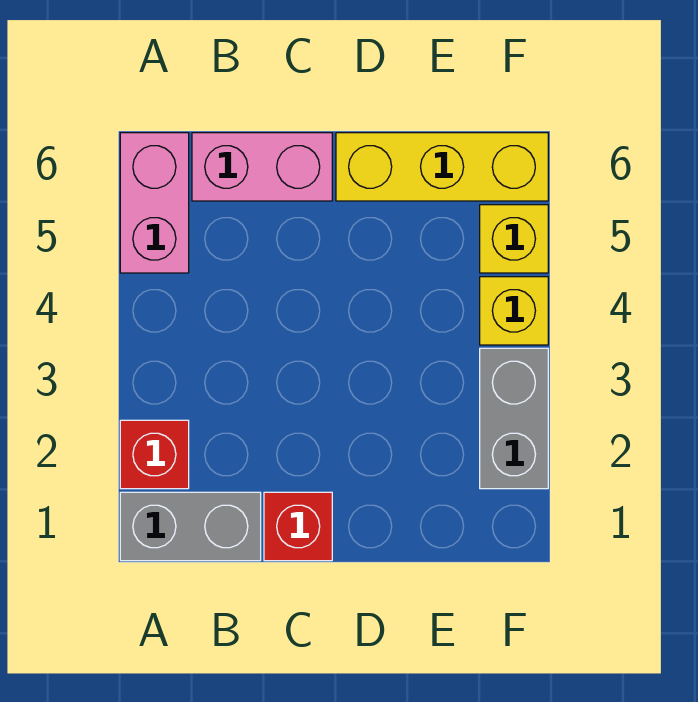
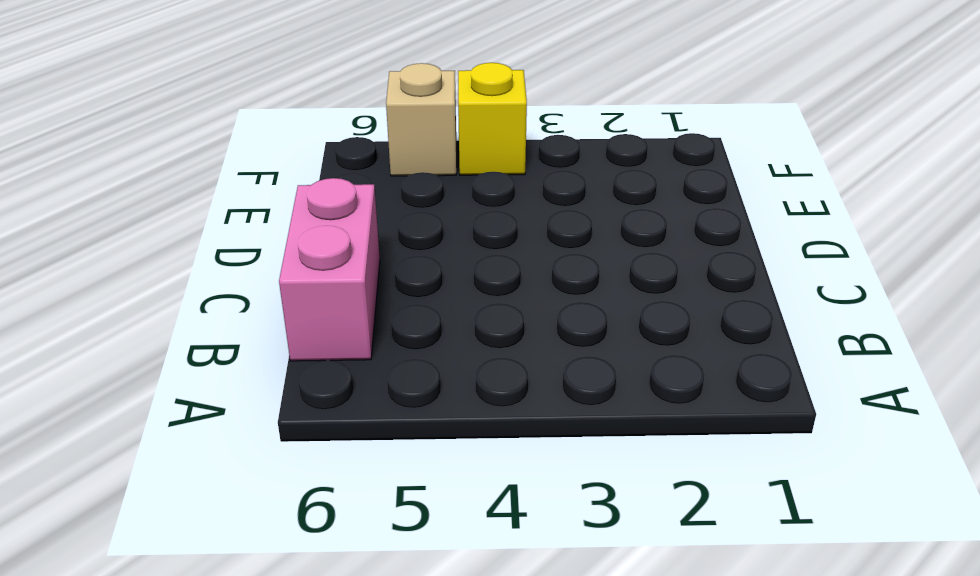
tan brick F5 level 1 -> yellow brick F5 level 1
none -> grey brick A1:B1 level 1
none -> red brick A2 level 1

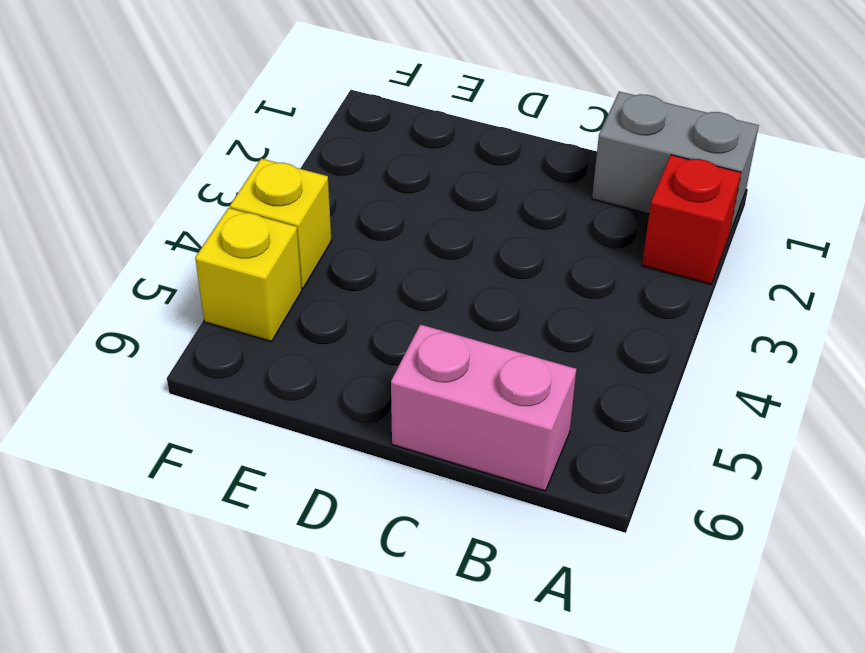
none -> pink brick A5:A6 level 1
none -> red brick C1 level 1

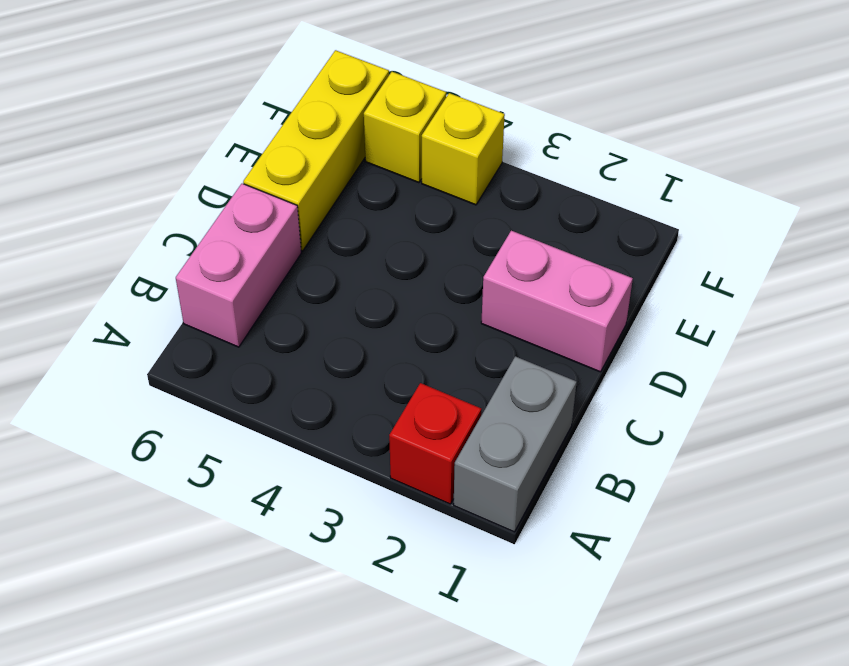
pink brick D1:D2 level 1 -> pink brick A5:A6 level 1
none -> red brick C1 level 1
none -> grey brick F2:F3 level 1

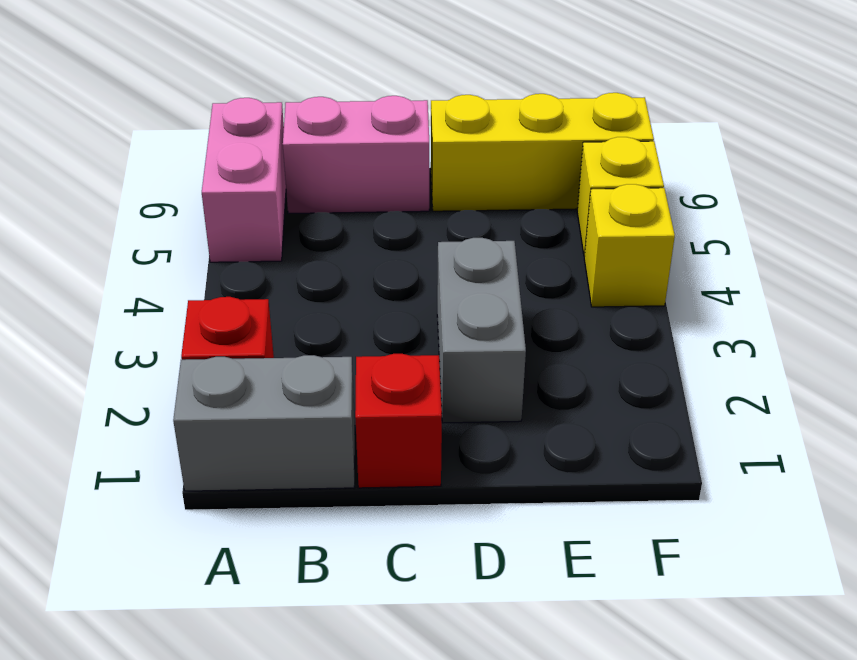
grey brick D2:D3 level 1 -> grey brick F2:F3 level 1

